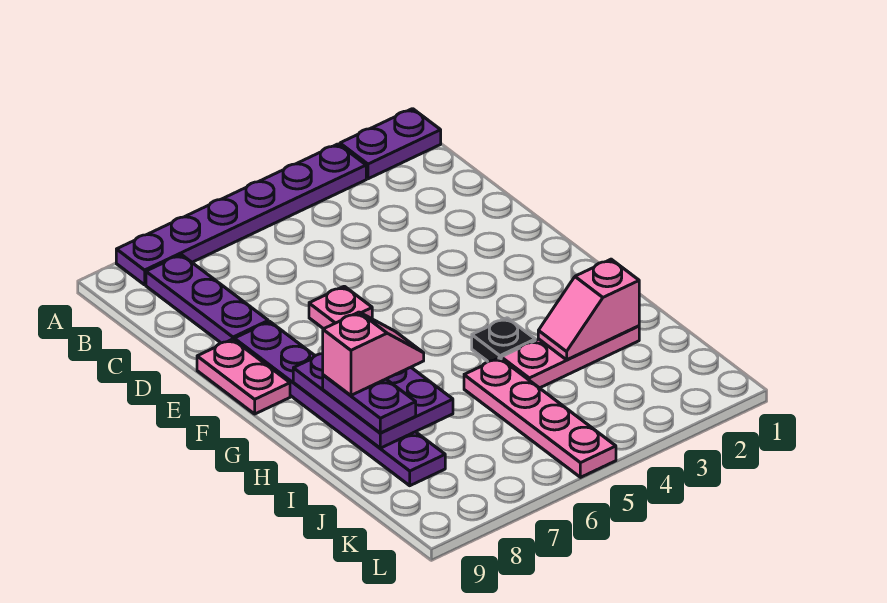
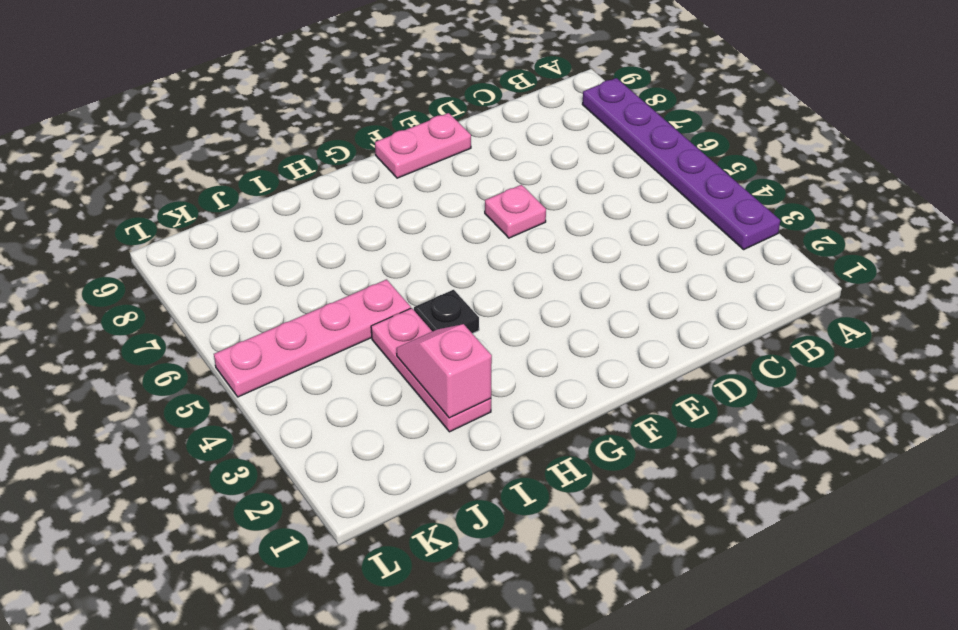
none -> purple plate A1:A2 level 1
none -> purple plate B8:D8 level 1
none -> purple plate E8:J8 level 1

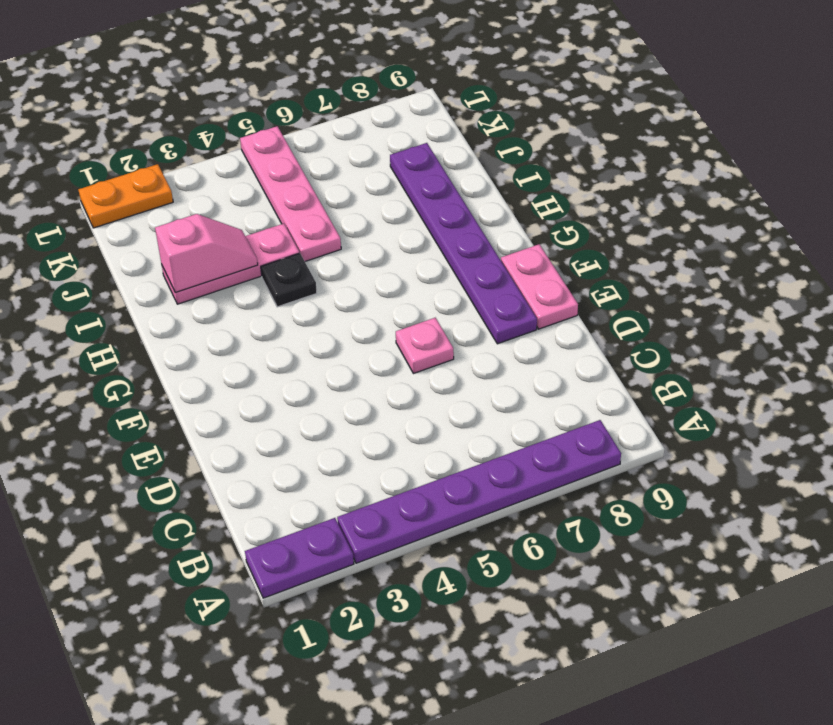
orange plate L1:L2 level 1 -> none
none -> purple plate B8:D8 level 1
none -> purple plate G7:I8 level 2
none -> purple plate H8:I8 level 3

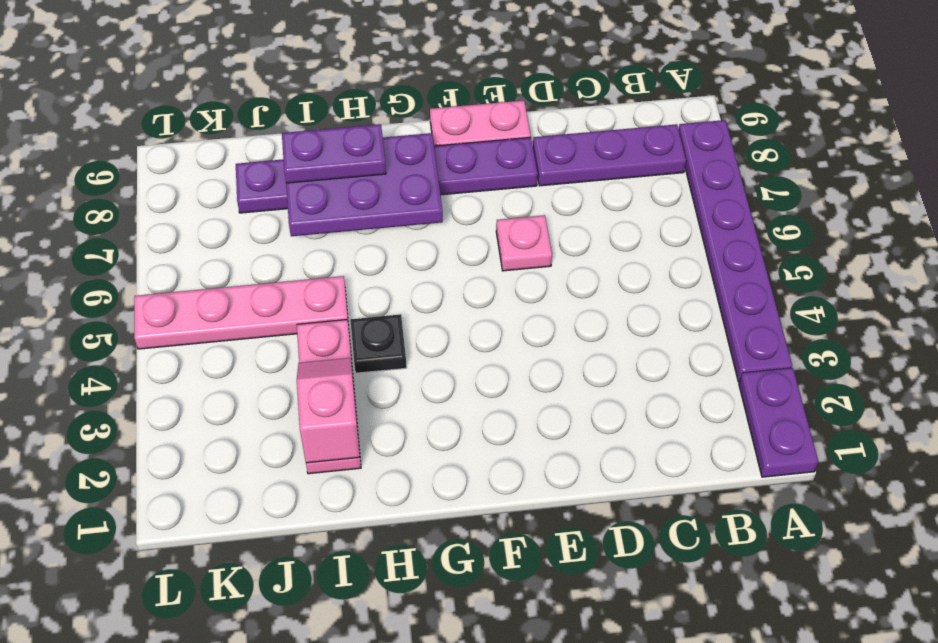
none -> pink slope H7:H8 level 4 top 8

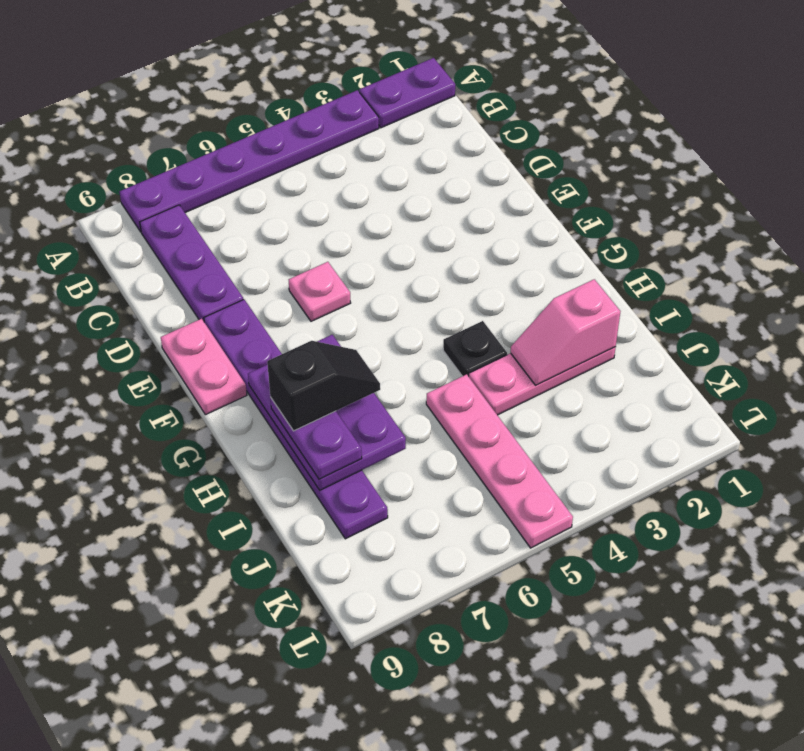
black slope H7:H8 level 4 top 8 -> pink slope H7:H8 level 4 top 8

